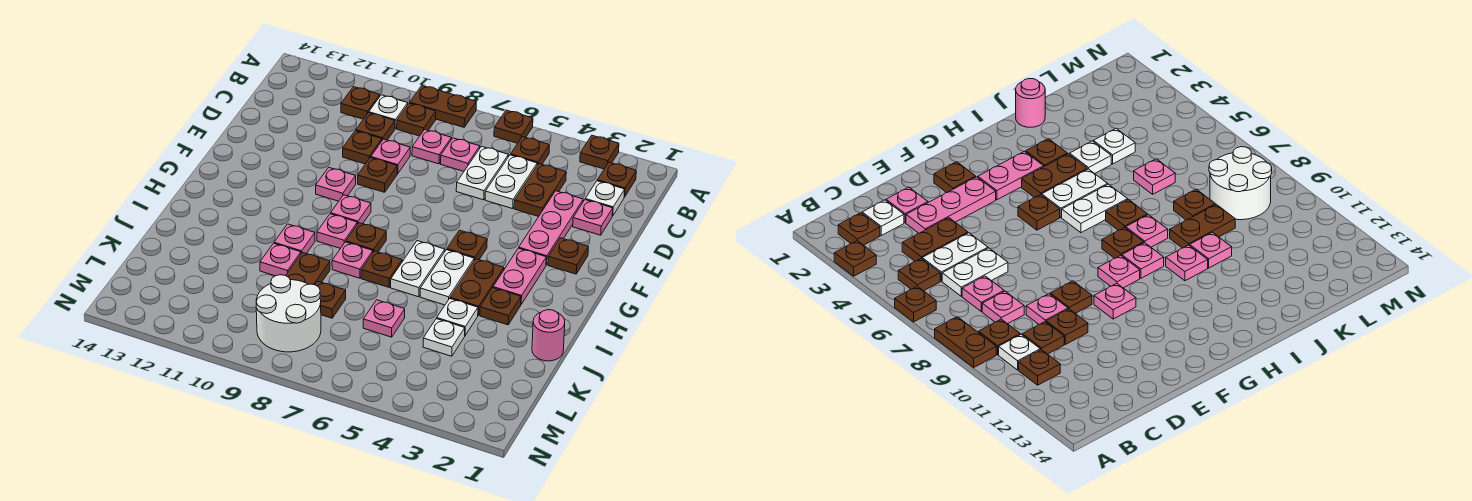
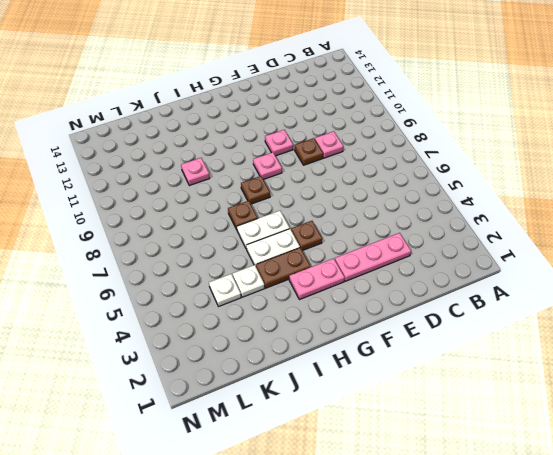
none -> brown plate A3 level 1
none -> brown plate A6 level 1
none -> brown plate A8:A9 level 1
none -> brown plate B2 level 1

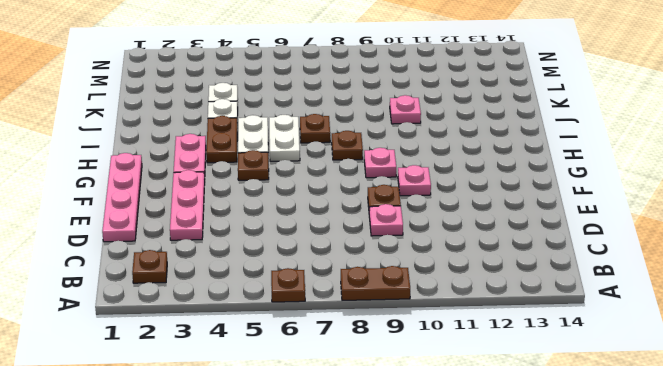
pink plate D1:G1 level 1 -> none
none -> brown plate A3 level 1
none -> brown plate B5 level 1
none -> brown plate B9 level 1
none -> white plate B10 level 1

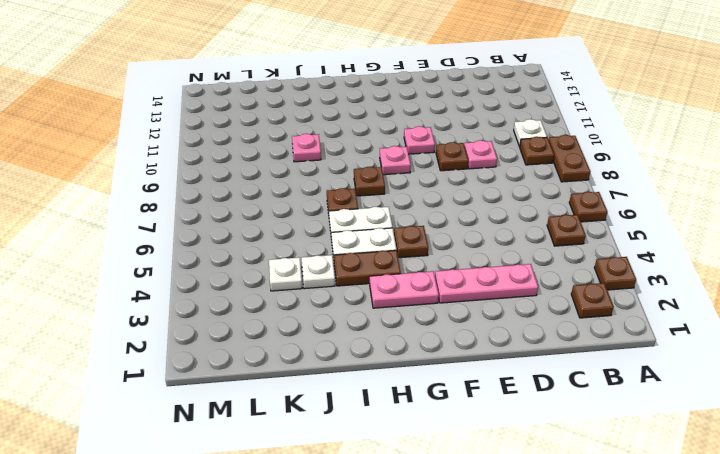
none -> brown plate B11 level 1
none -> white plate C2 level 1
none -> brown plate C4:D4 level 1
none -> white plate C5:D5 level 1

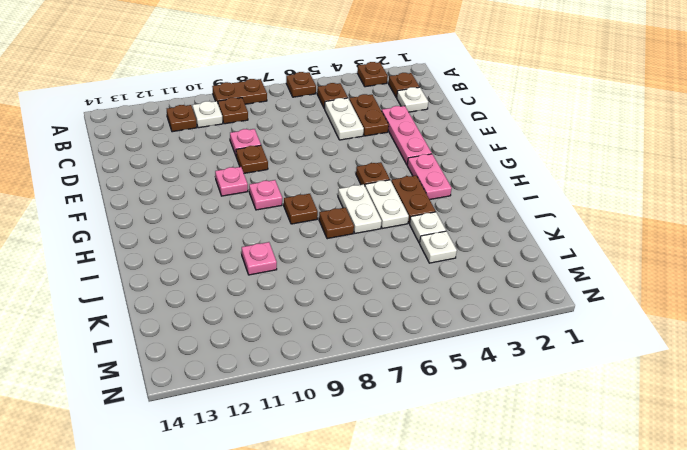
none -> white plate C6:D6 level 1
none -> pink plate C7 level 1
none -> pink plate C8 level 1
none -> brown plate C10 level 1

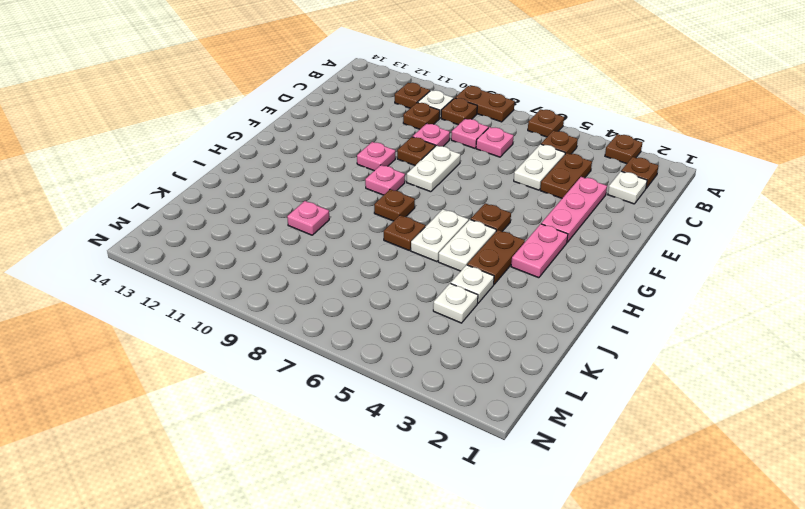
white plate E8:F8 level 1 -> white plate C6:D6 level 1
none -> pink plate D2 level 1
none -> brown plate D10 level 1
none -> brown plate F2 level 1
none -> pink plate H9 level 1

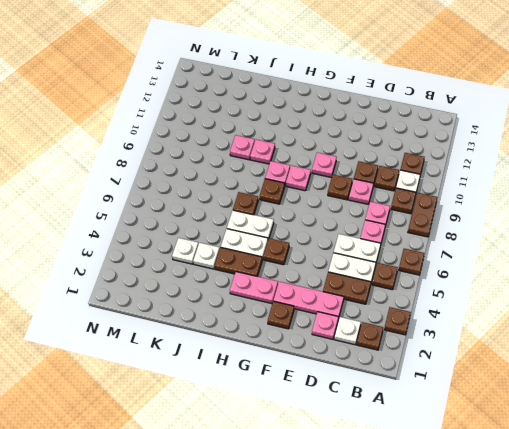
none -> brown plate I3 level 1
none -> pink plate I8 level 1
none -> pink round brick J1 level 1
none -> brown plate J9:K9 level 1

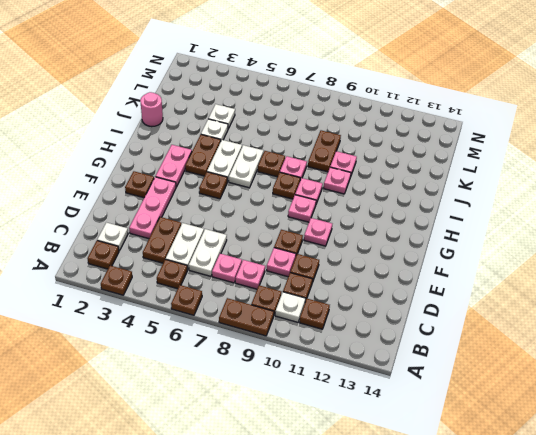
none -> pink plate D2 level 1
none -> brown plate I3 level 1
none -> pink plate K6 level 1
none -> brown plate K8 level 1

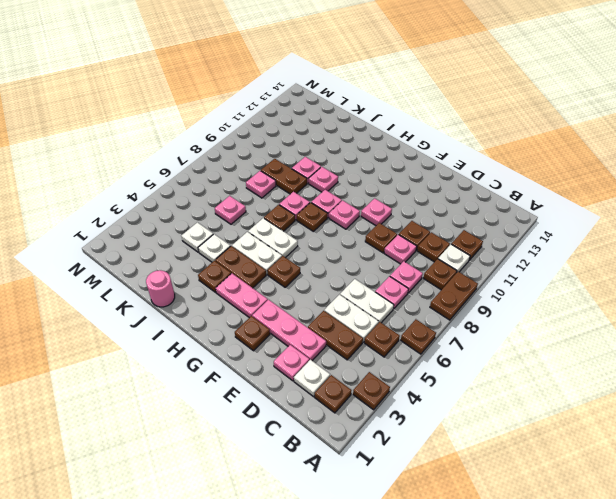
pink plate K8 level 1 -> brown plate K8 level 1
none -> white round brick L8:M9 level 1

